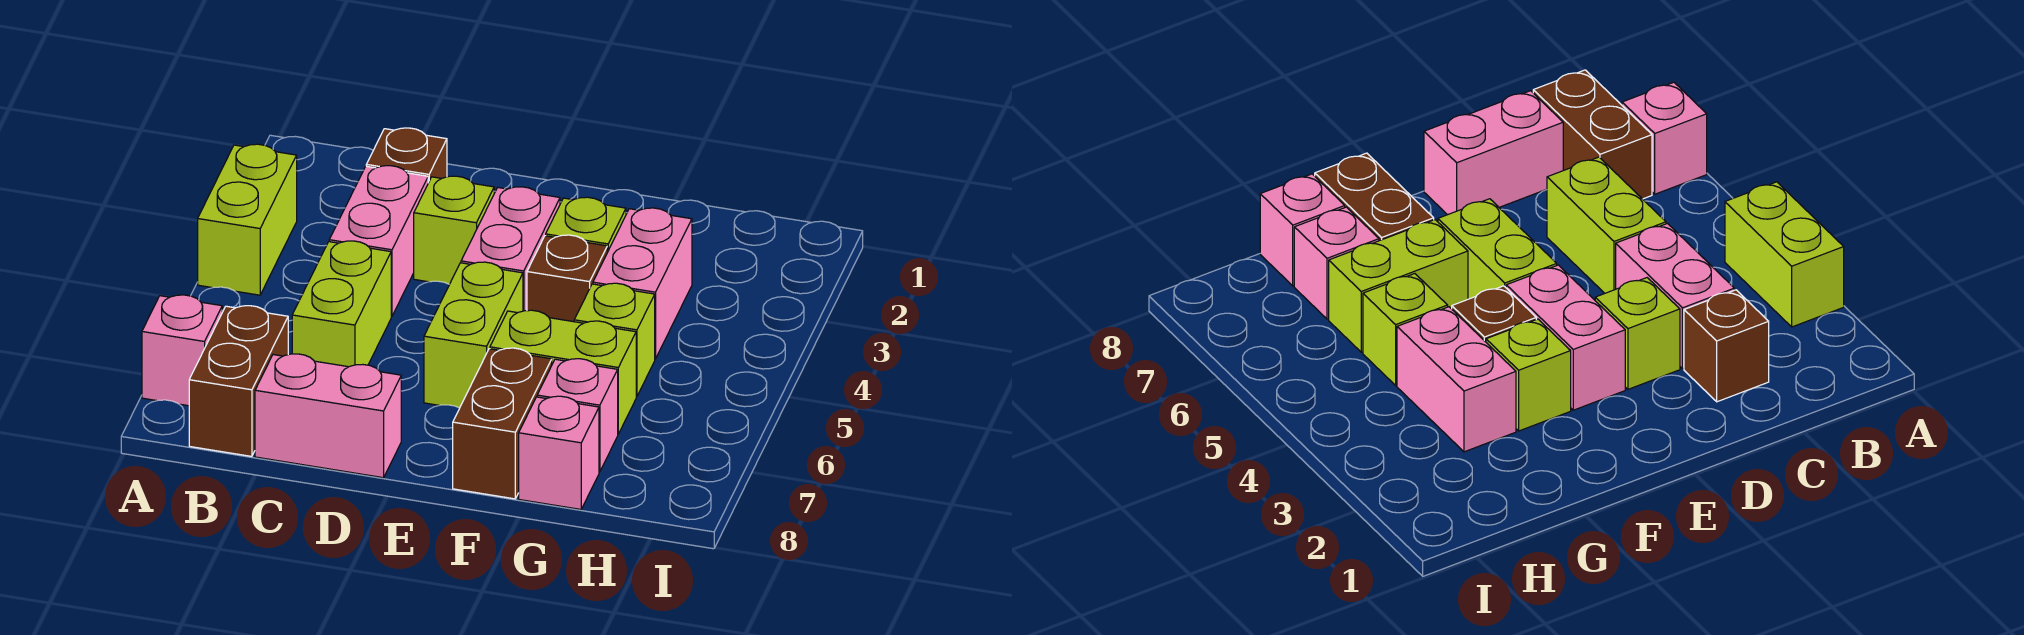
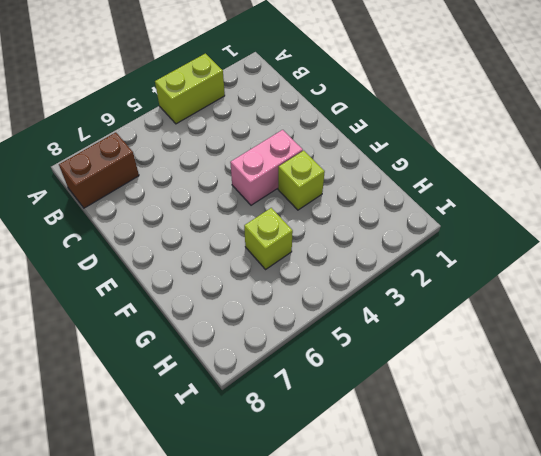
none -> pink brick A7 level 1
none -> brown brick C2 level 1
none -> pink brick C3:C4 level 1

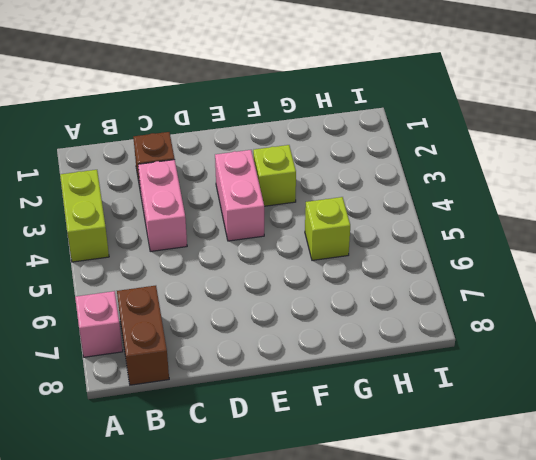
none -> lime brick C5:C6 level 1
none -> pink brick C8:D8 level 1
none -> lime brick D3 level 1

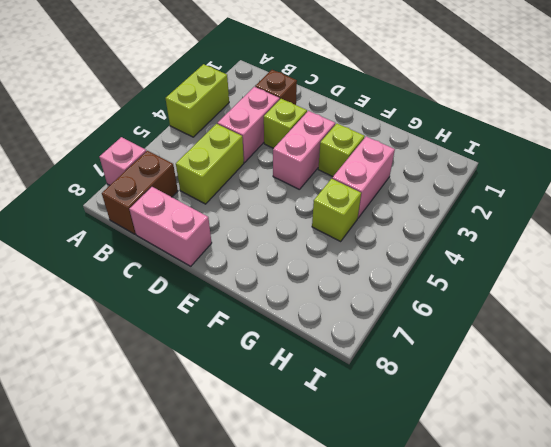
none -> lime brick E5:E6 level 1
none -> brown brick F4 level 1
none -> lime brick F6:G6 level 1

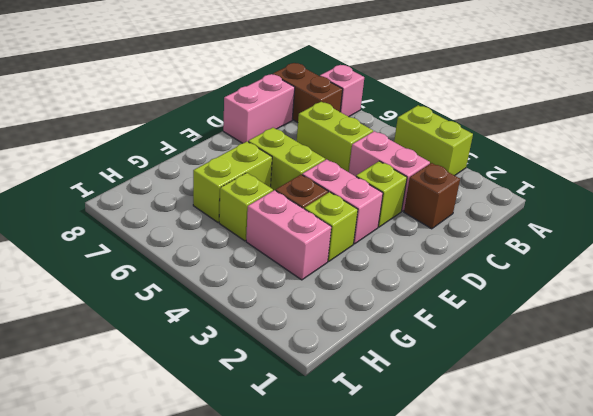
none -> brown brick F7:F8 level 1
none -> pink brick G7 level 1
none -> pink brick G8 level 1

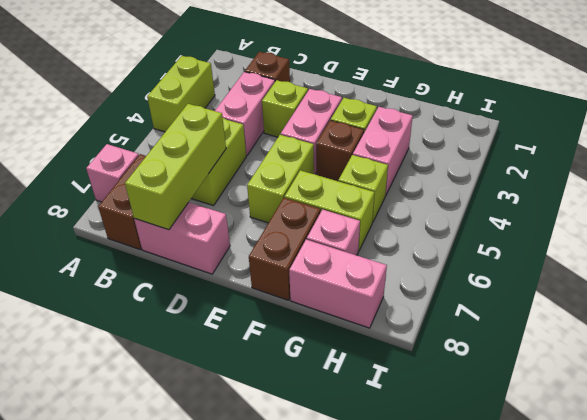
lime brick C6:C8 level 2 -> none
pink brick G8:H8 level 1 -> pink brick G8 level 1

